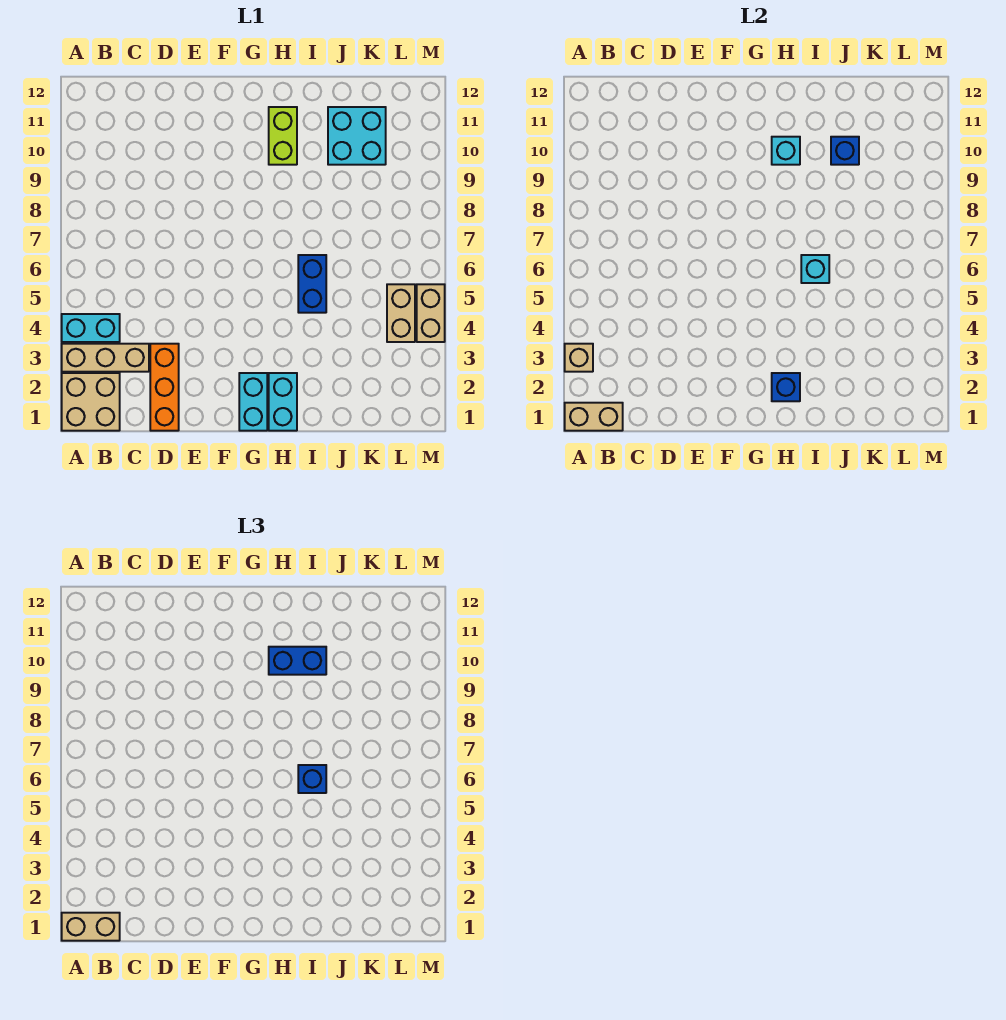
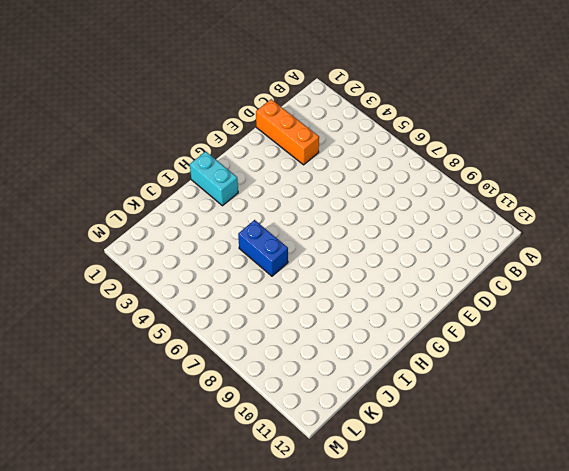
none -> tan brick A1:B2 level 1
none -> tan brick A3:C3 level 1
none -> cyan brick A4:B4 level 1

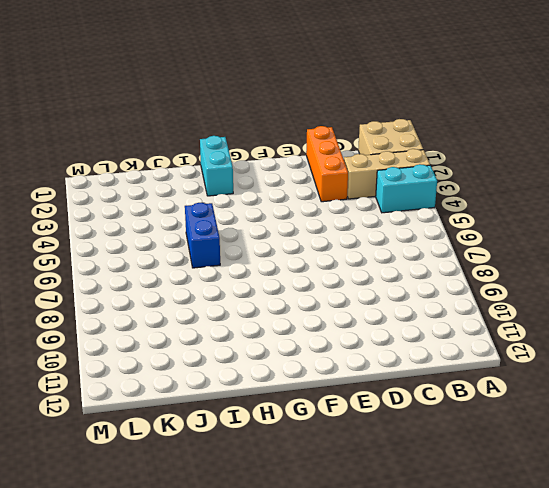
none -> cyan brick G1:G2 level 1
none -> lime brick H10:H11 level 1
none -> cyan brick J10:K11 level 1

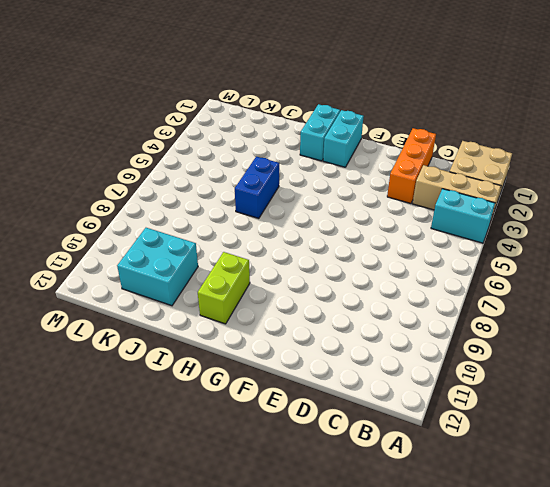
none -> tan brick L4:L5 level 1
none -> tan brick M4:M5 level 1
none -> tan brick A1:B1 level 2

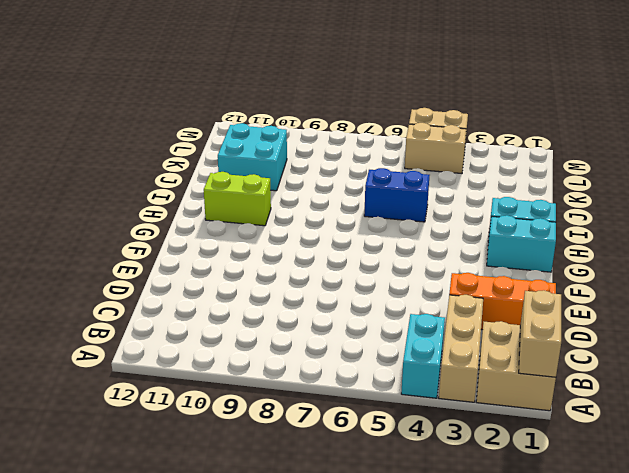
none -> tan brick A3 level 2
none -> blue brick H2 level 2
none -> cyan brick H10 level 2

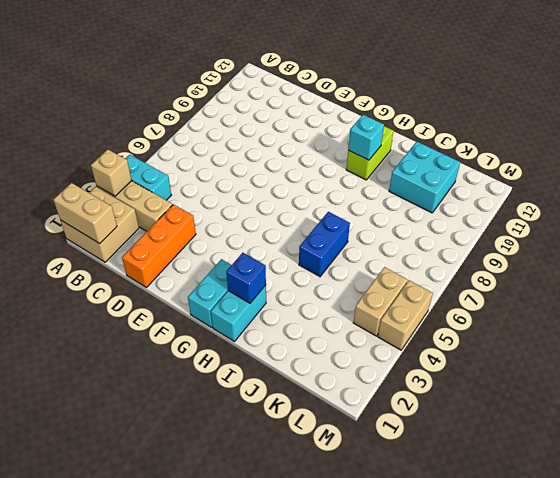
none -> cyan brick I6 level 2
none -> blue brick J10 level 2
none -> tan brick A1:B1 level 3

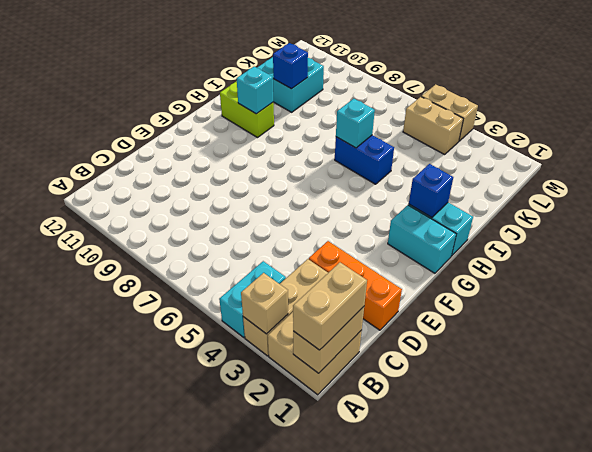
none -> blue brick H10:I10 level 3
none -> blue brick I6 level 3

